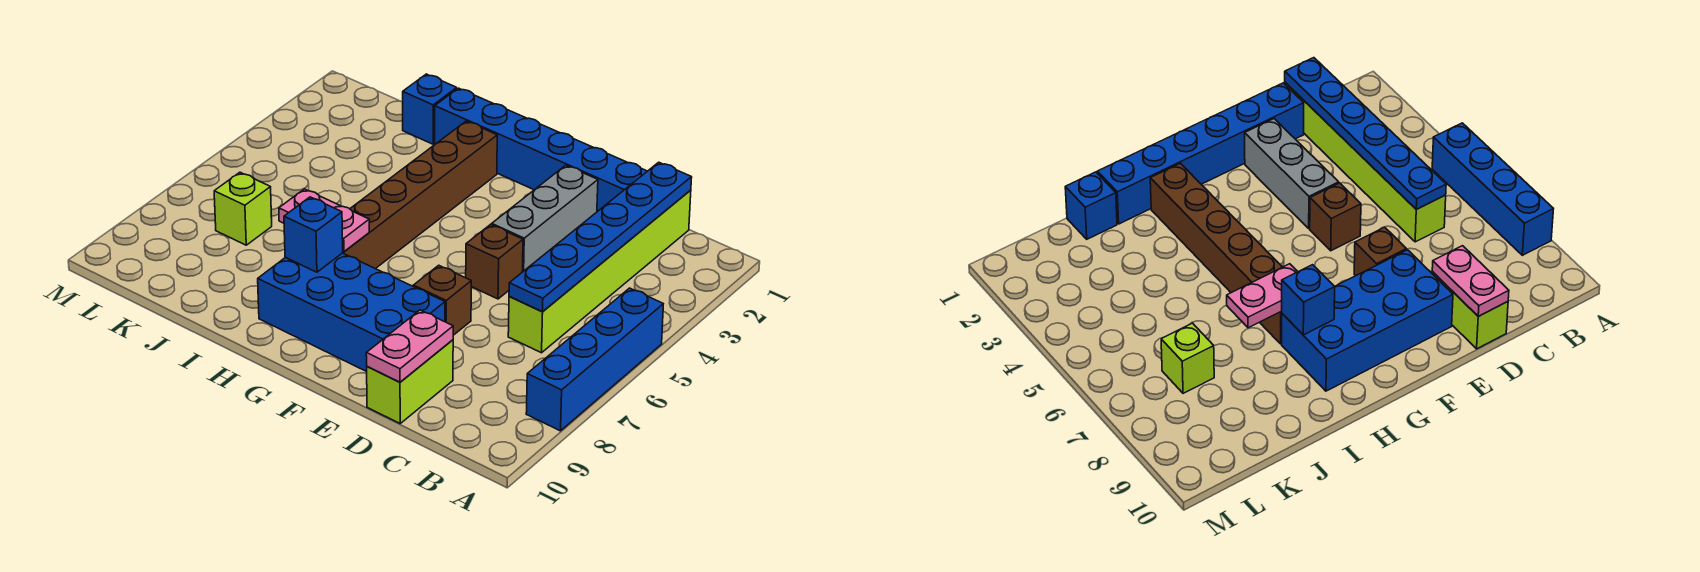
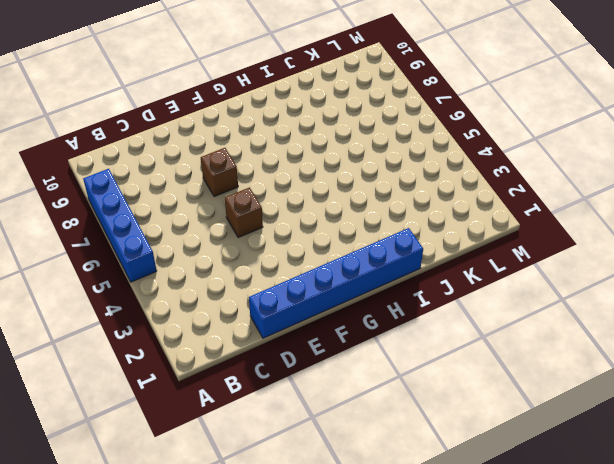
none -> lime brick C1:C6 level 1
none -> lime brick D9:D10 level 1
none -> grey brick E2:E4 level 1

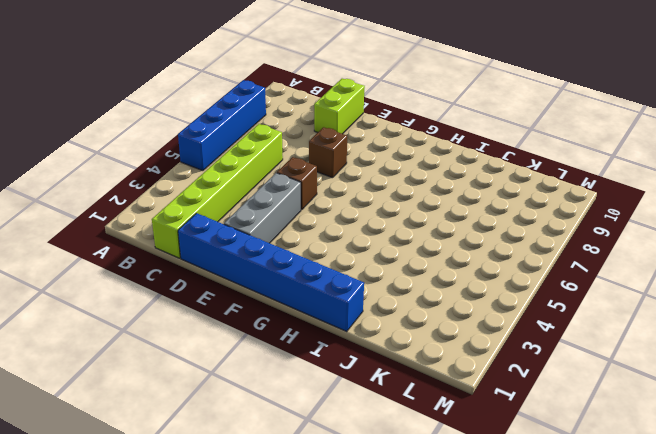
none -> blue brick E8:H9 level 1
none -> brown brick H2:H7 level 1
none -> blue brick J1 level 1

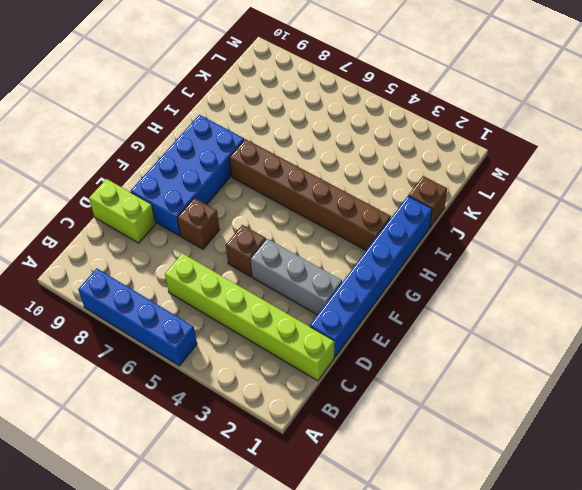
brown brick J1 level 1 -> blue brick J1 level 1
none -> lime brick K7 level 1
none -> blue plate C1:C6 level 2
none -> pink plate D9:D10 level 2

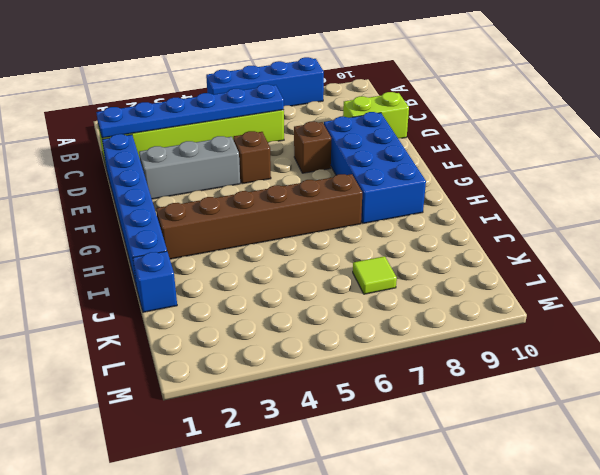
lime tile K7 level 1 -> lime brick K7 level 1
none -> pink plate D9:D10 level 2
none -> pink plate H7:I7 level 2
none -> blue brick H8 level 2

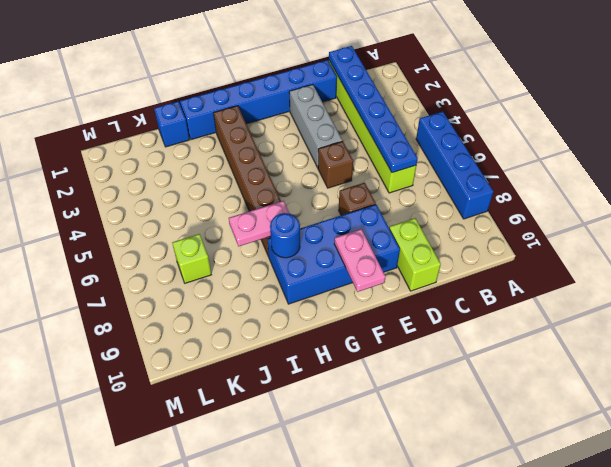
pink plate F9:F10 level 2 -> pink plate D9:D10 level 2
blue round brick H8 level 2 -> blue brick H8 level 2

